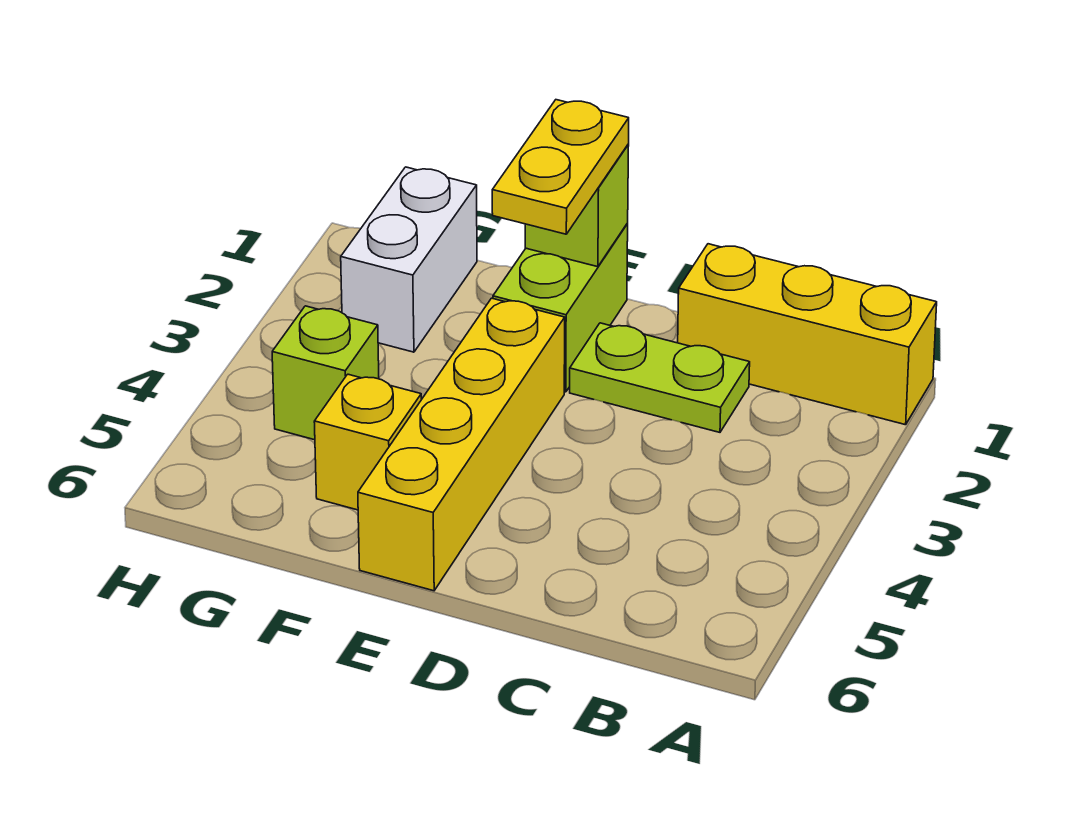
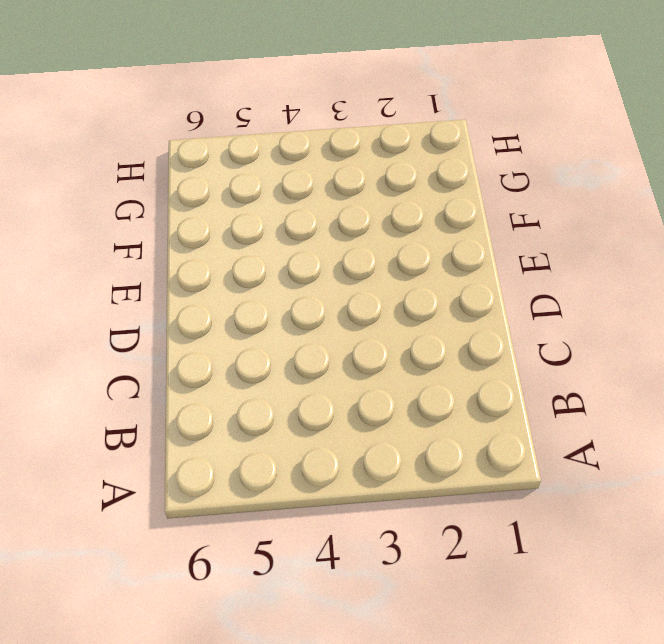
none -> yellow brick A1:C1 level 1
none -> lime plate C2:D2 level 1

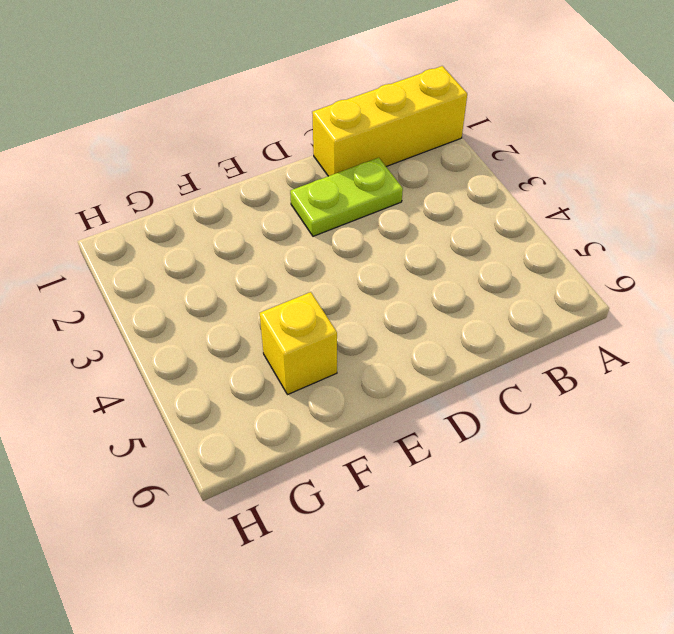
none -> lime brick E1:E2 level 1
none -> yellow brick E3:E6 level 1

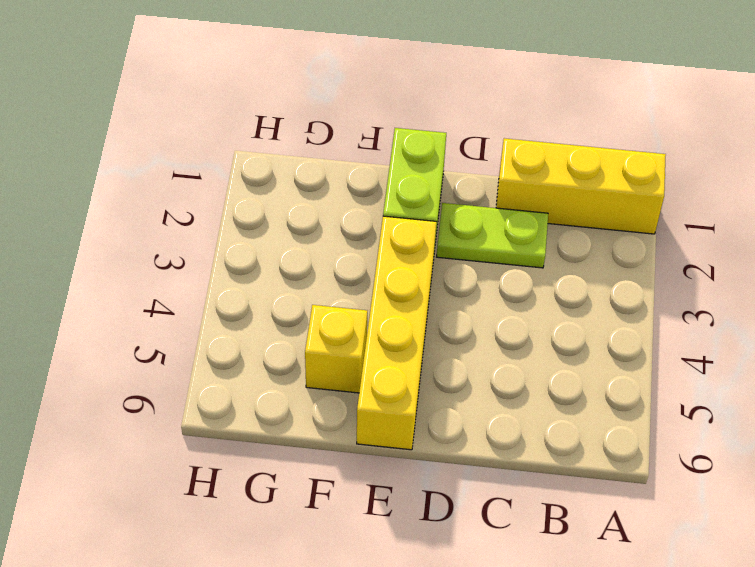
none -> white brick G1:G2 level 1
none -> lime brick G4 level 1

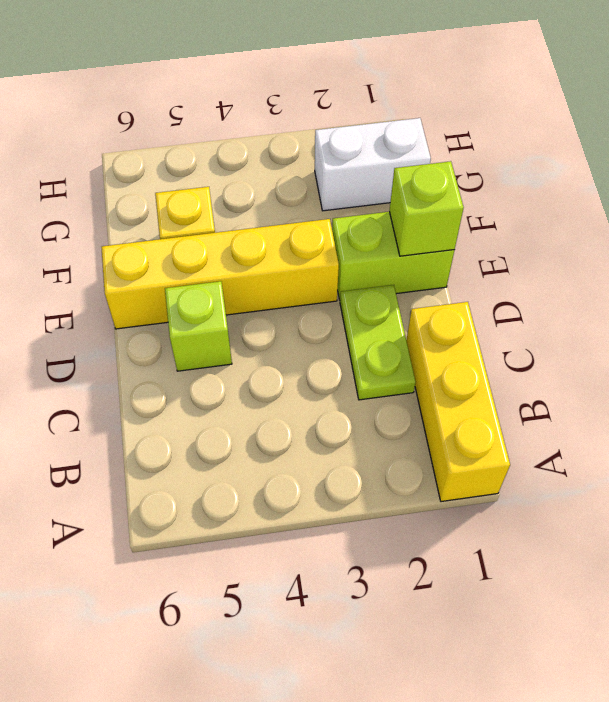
lime brick D5 level 1 -> lime brick G4 level 1
none -> yellow plate E1:E2 level 3

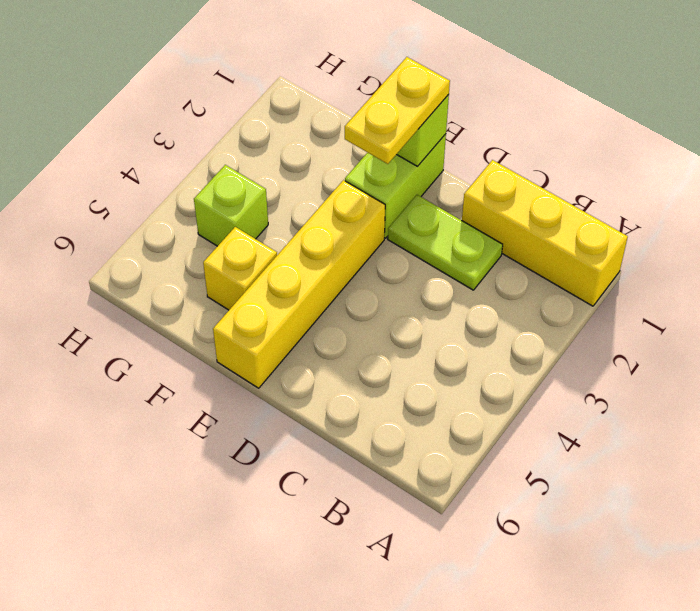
none -> white brick G1:G2 level 1

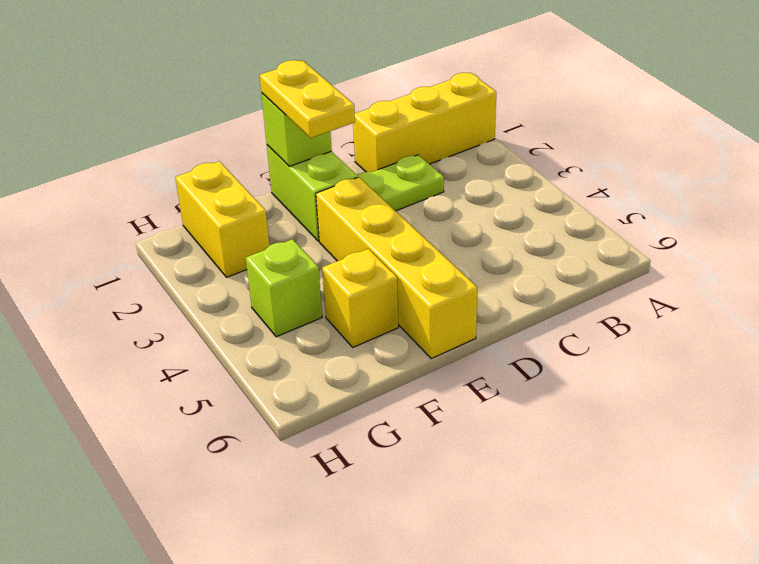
yellow brick G1:G2 level 1 -> white brick G1:G2 level 1

